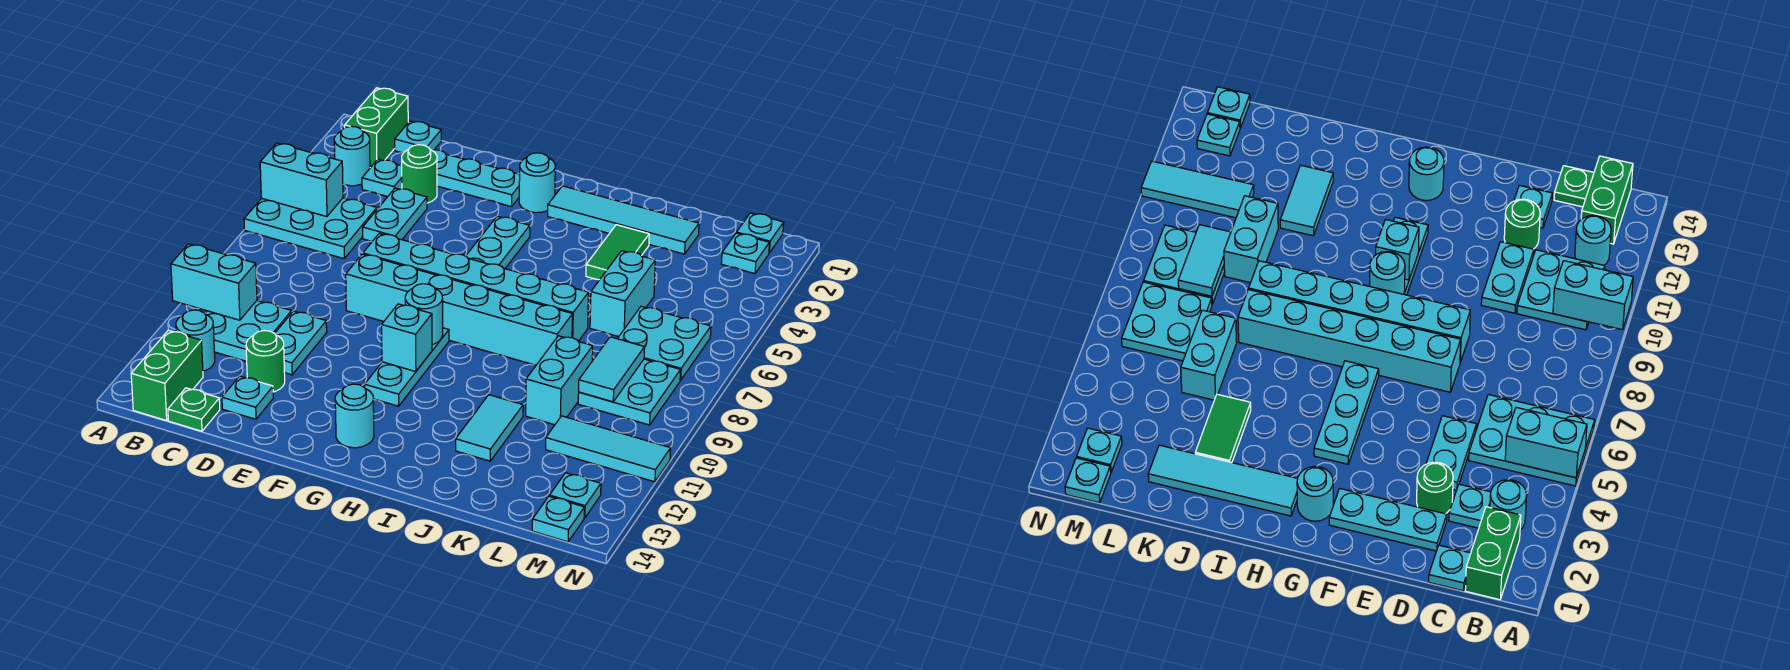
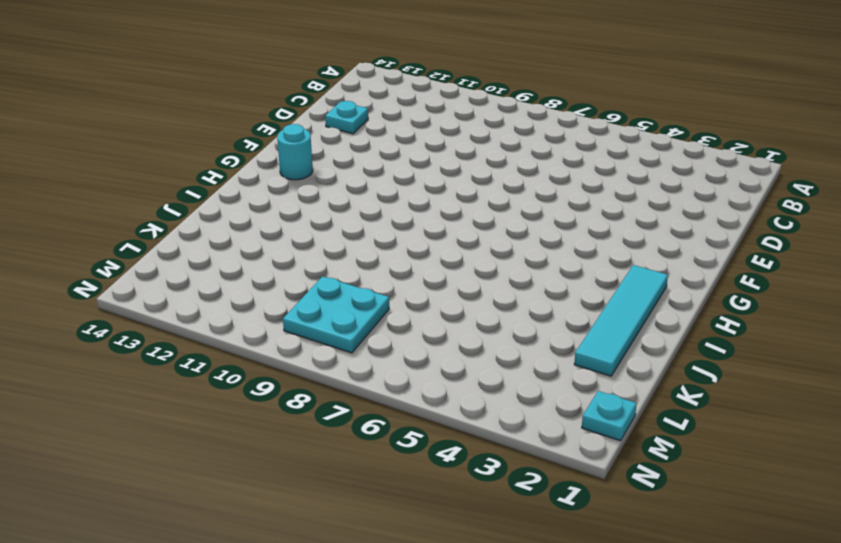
none -> cyan plate A5:C6 level 1
none -> green brick B1:B2 level 1
none -> cyan round brick B3 level 1
none -> cyan plate B10:C11 level 1

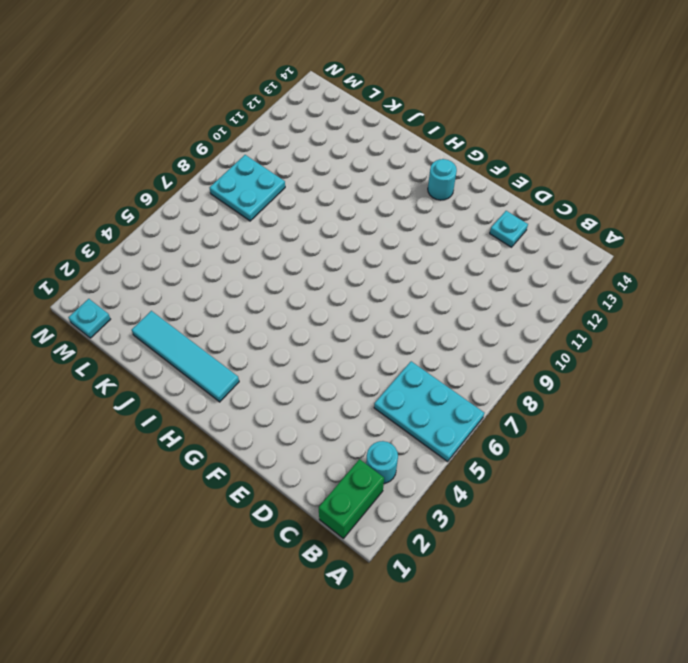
none -> cyan plate B10:C11 level 1
none -> cyan round brick B12 level 1
none -> green brick B13:B14 level 1
none -> cyan plate C1 level 1

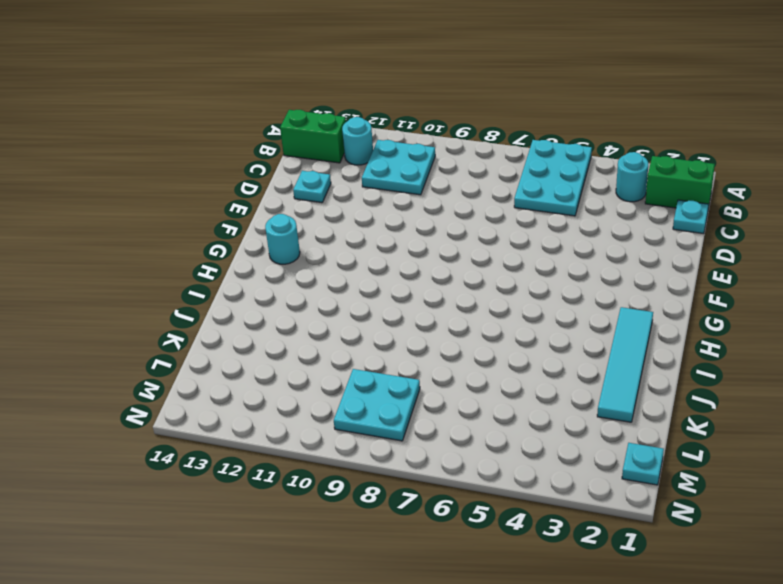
none -> cyan plate C3 level 1
none -> green plate C14 level 1
none -> cyan plate D2:F2 level 1
none -> green round brick D3 level 1

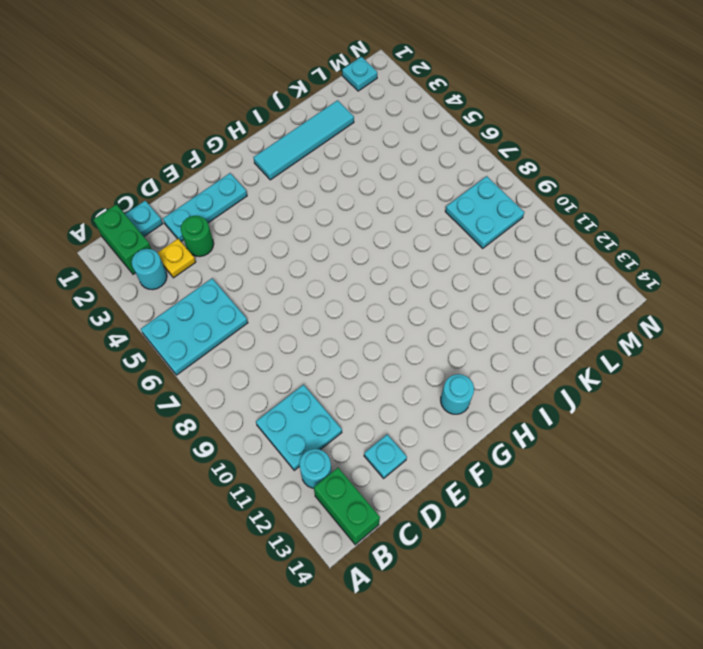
yellow plate C3 level 1 -> cyan plate C3 level 1
none -> green plate C14 level 1
none -> cyan plate D4:D5 level 1
none -> cyan plate D10:D11 level 1
none -> green round brick D12 level 1

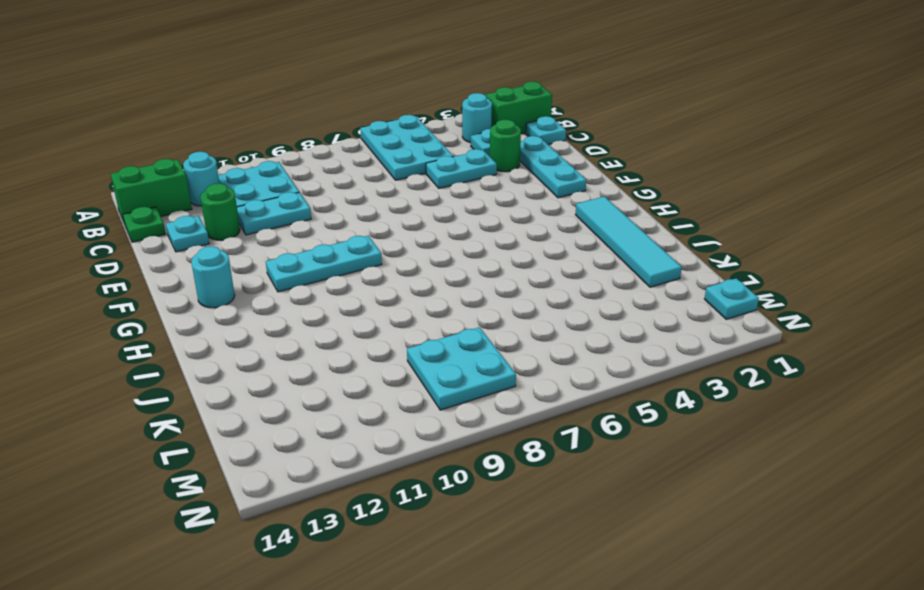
none -> cyan brick E7:J7 level 1
none -> cyan brick E8:J8 level 1
none -> cyan round brick G2 level 1
none -> cyan plate G4:G6 level 1

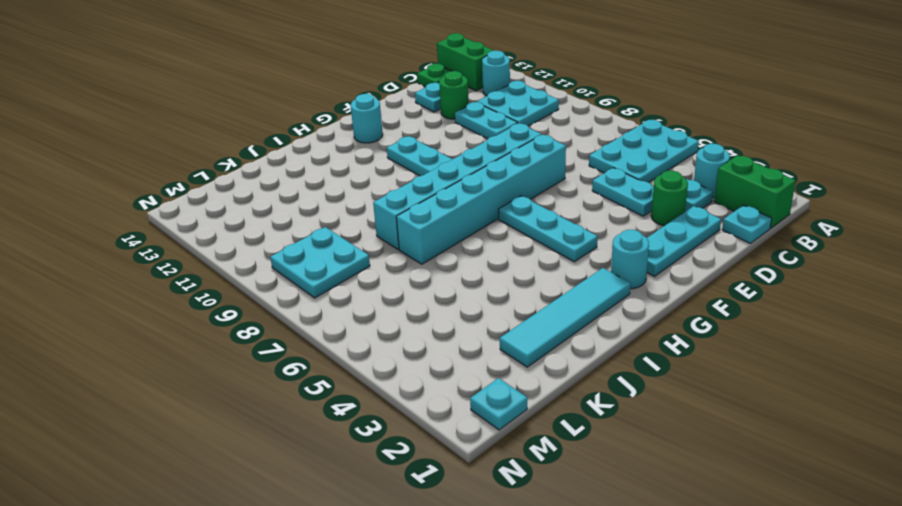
none -> green tile J3:J4 level 1
none -> cyan tile J11:J12 level 1
none -> cyan brick K5:K6 level 1
none -> cyan brick K9:K10 level 1

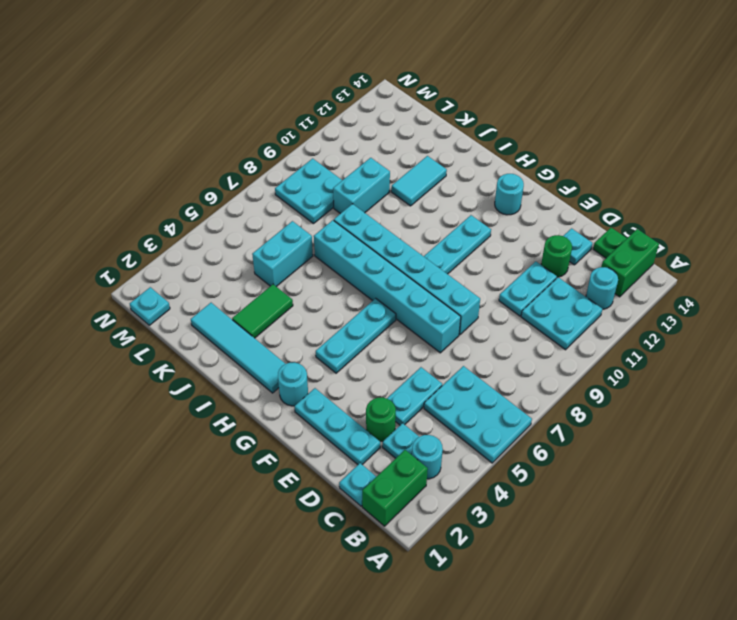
none -> cyan plate L6:M7 level 1
none -> cyan tile L11:N11 level 1
none -> cyan plate M2 level 1
none -> cyan plate M13 level 1

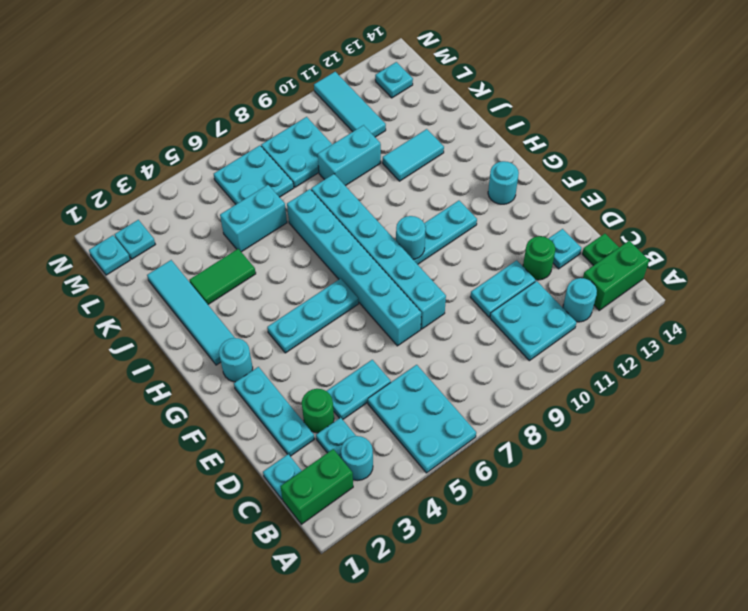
none -> cyan plate M14 level 1
none -> cyan brick A5:B5 level 2
none -> cyan brick A10:B10 level 2
none -> cyan brick G10 level 2

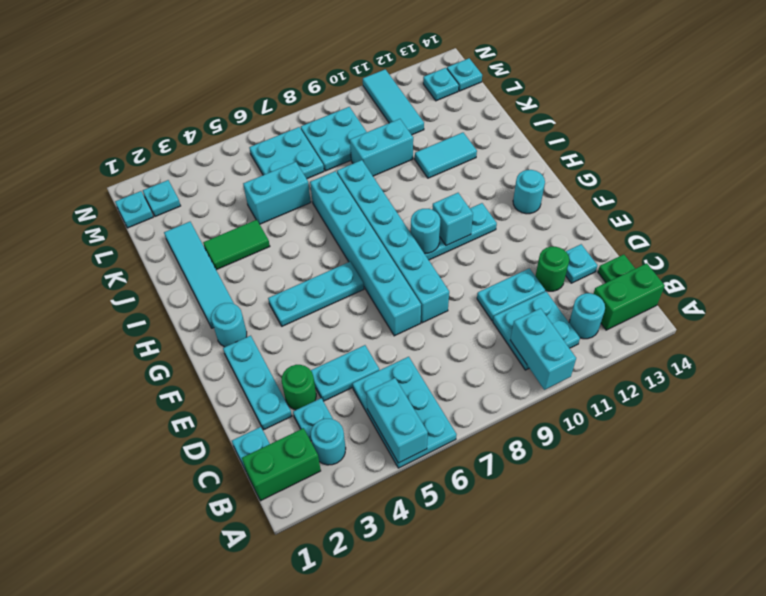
none -> cyan tile L8:L9 level 2

